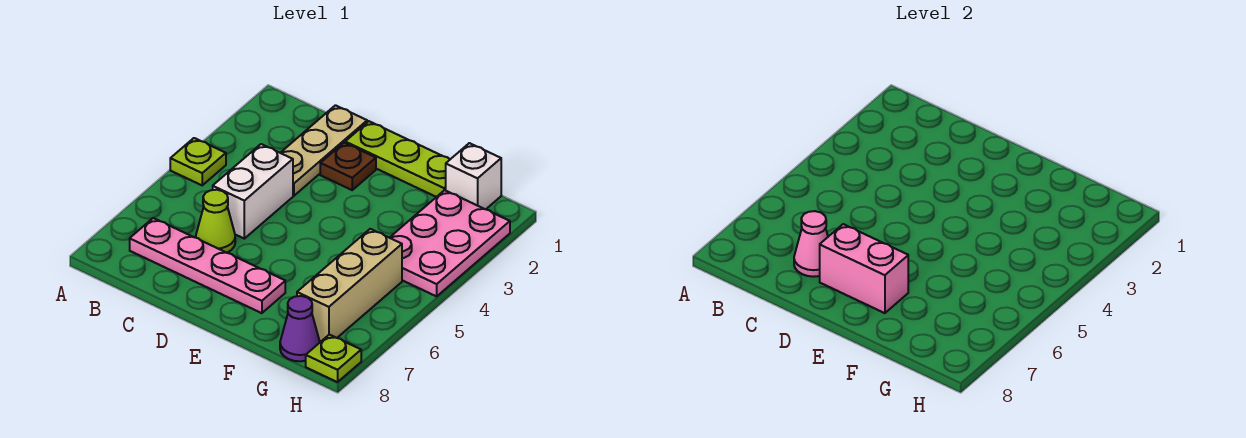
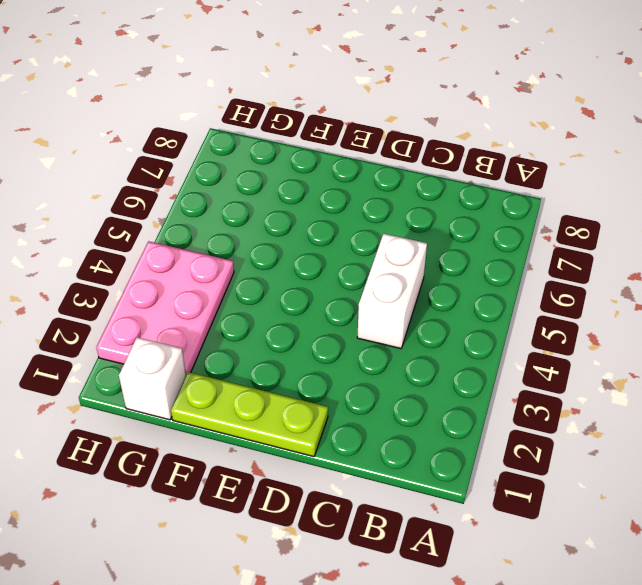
none -> lime plate A4 level 1
none -> pink plate B7:E7 level 1
none -> tan plate C1:C3 level 1

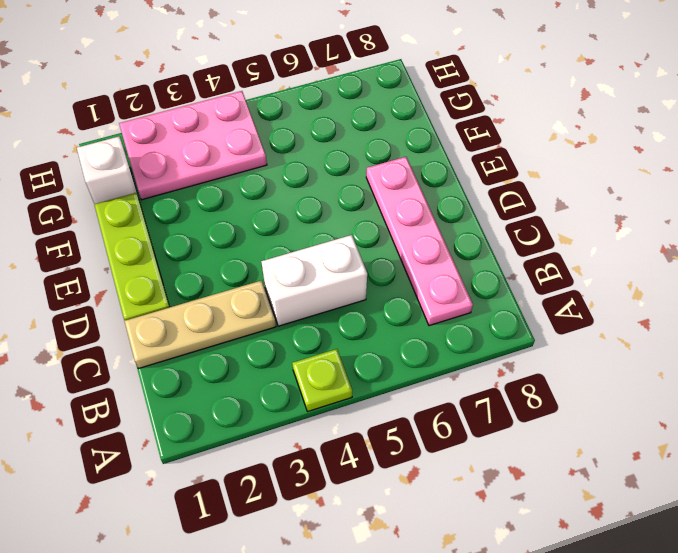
none -> lime cone C6 level 1
none -> brown plate D2 level 1
none -> tan brick G5:G7 level 1

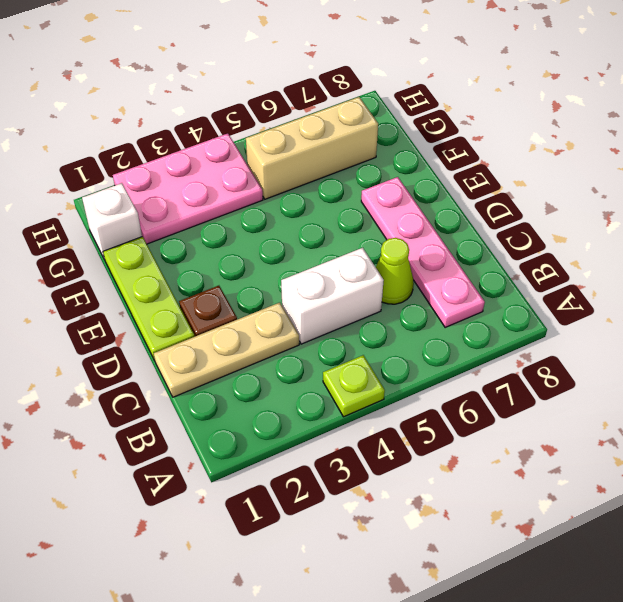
none -> purple cone G8 level 1
none -> lime plate H8 level 1
none -> pink cone C7 level 2

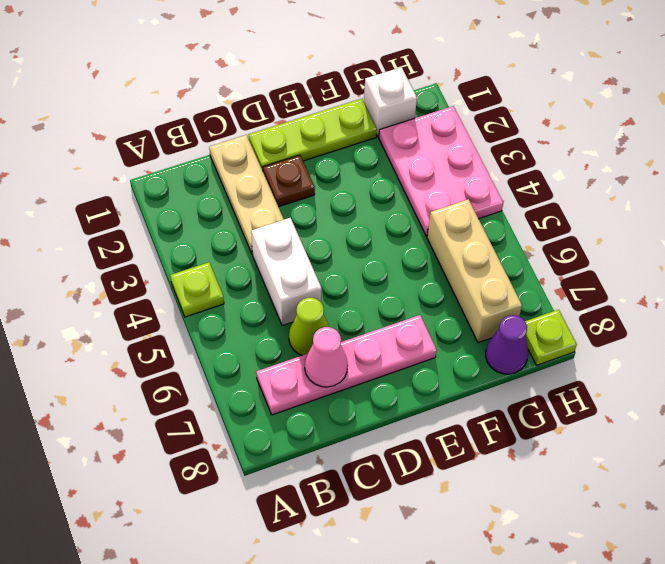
none -> pink brick D7:E7 level 2

